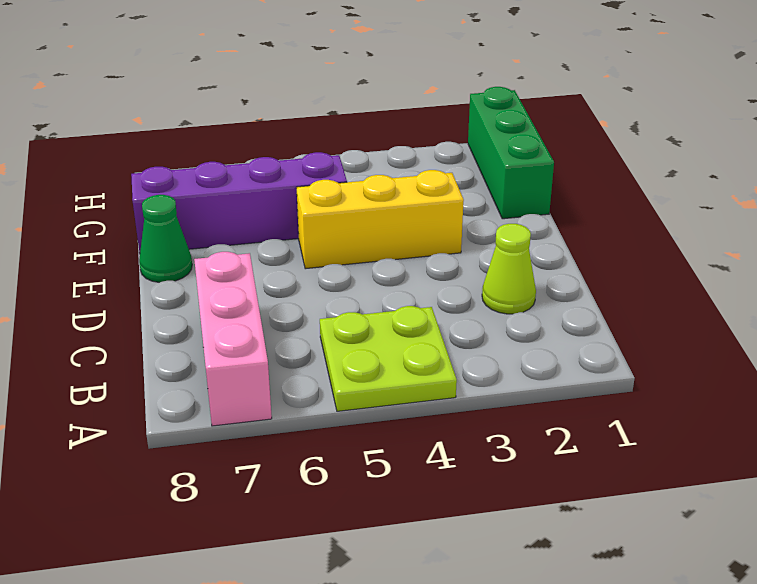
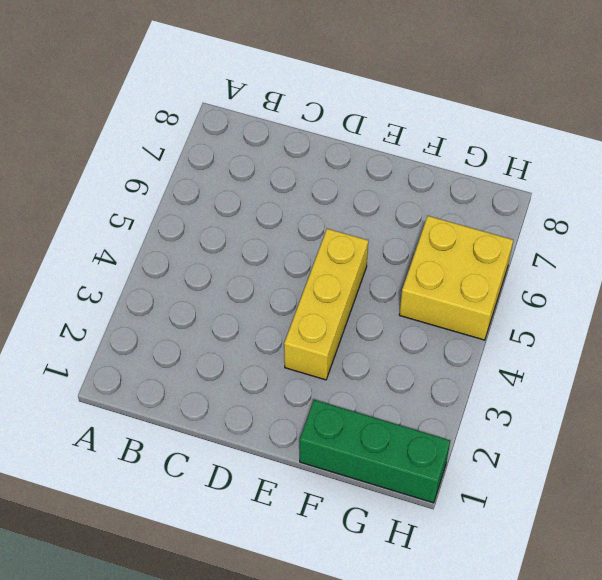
yellow brick G5:H6 level 1 -> none
none -> lime plate A4:B5 level 1
none -> pink brick A7:C7 level 1

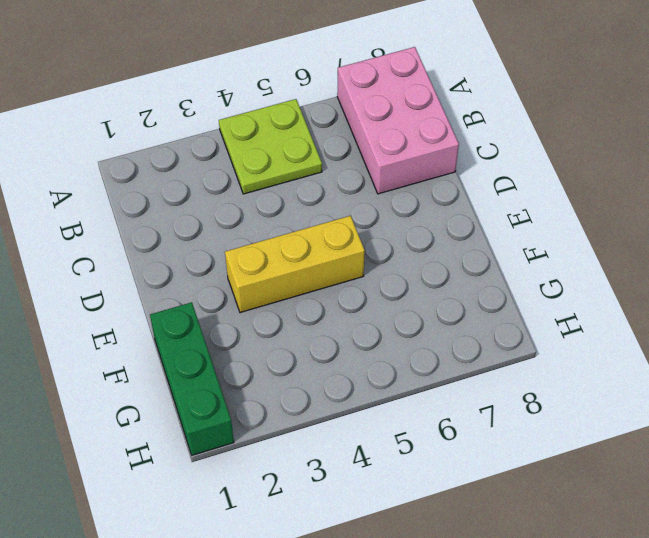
pink brick A7:C8 level 1 -> pink brick A7:C7 level 1
none -> lime cone C2 level 1
none -> green cone E8 level 1

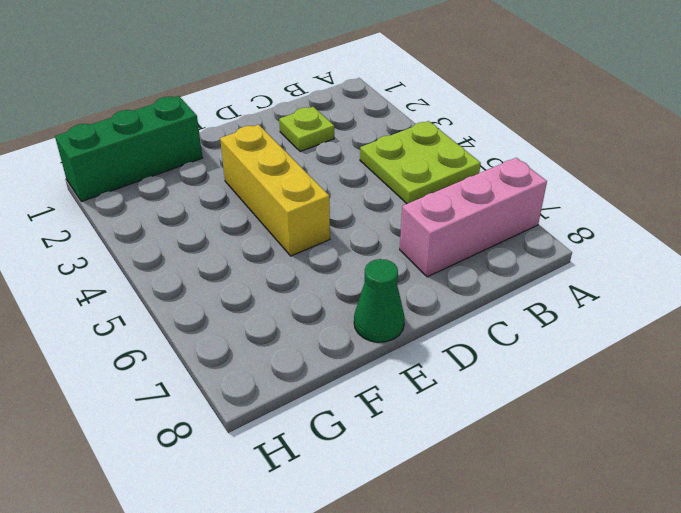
lime plate C2 level 1 -> lime cone C2 level 1
none -> purple brick F5:F8 level 1

